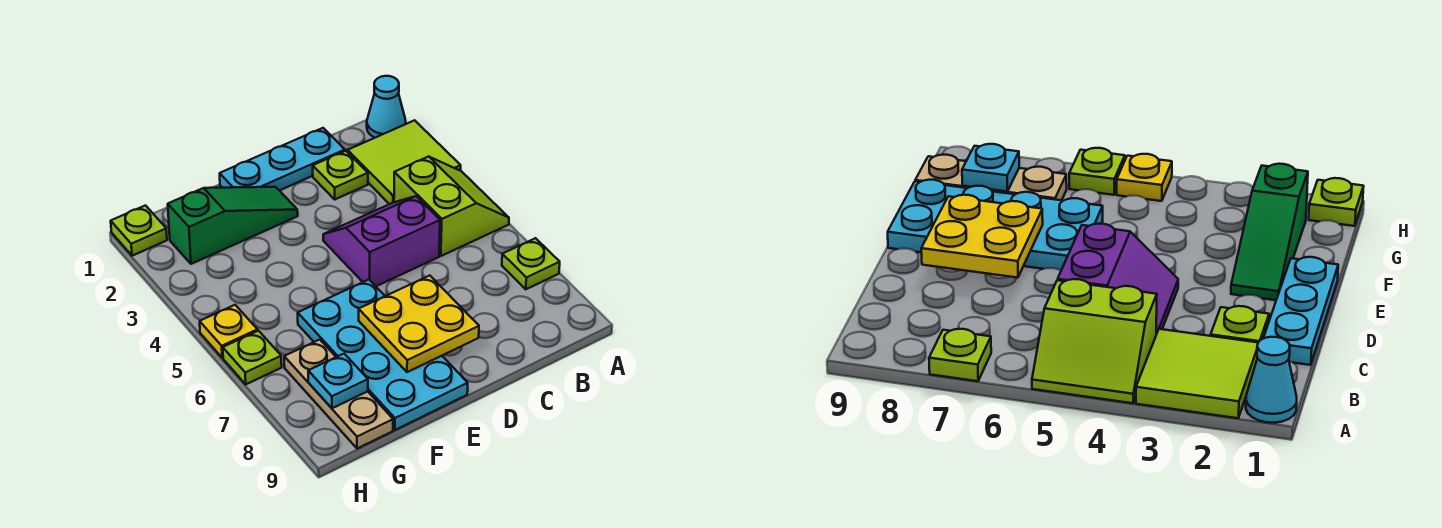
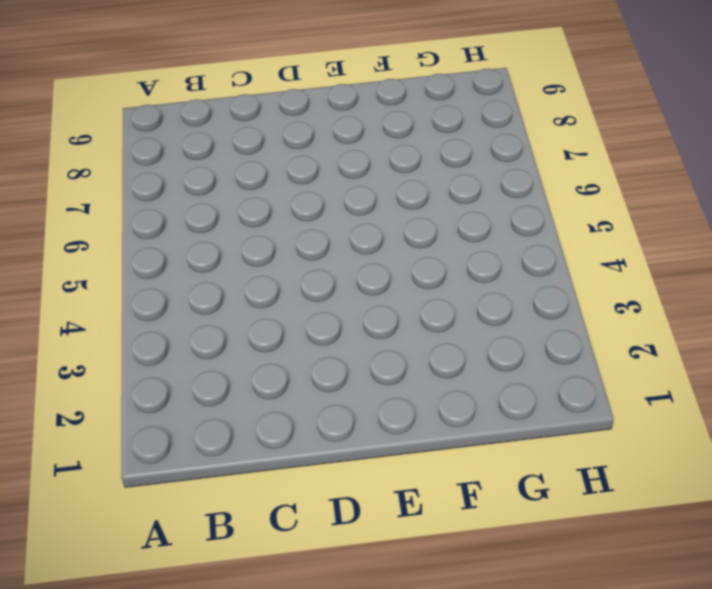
none -> cyan cone A1 level 1
none -> lime tile A2:B3 level 1
none -> lime slope A4:B5 level 1 top B

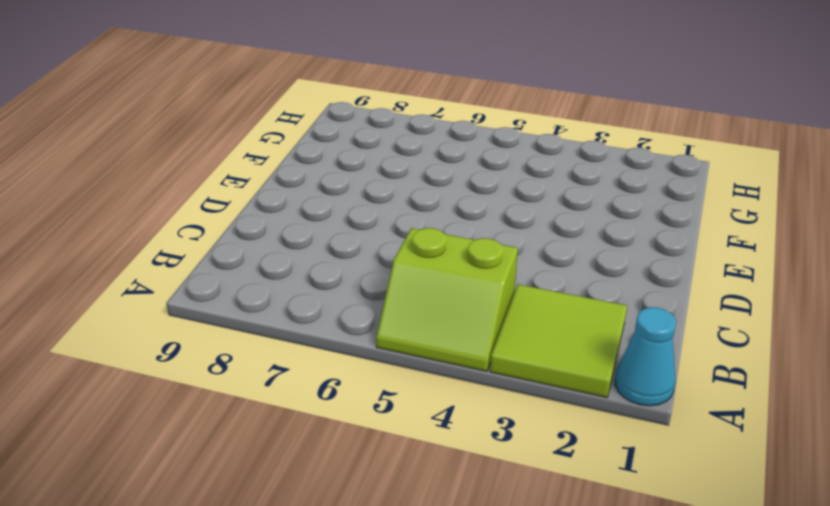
none -> lime plate A7 level 1
none -> cyan plate C1:E1 level 1
none -> lime plate C2 level 1

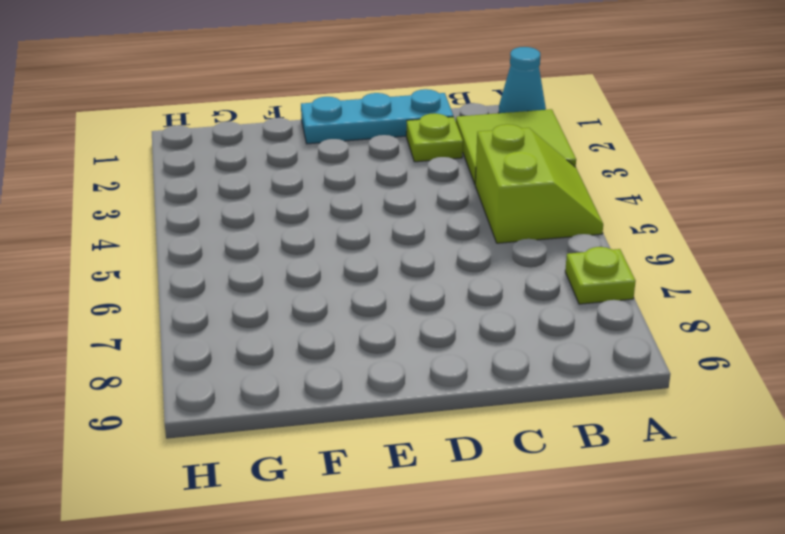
none -> purple slope C4:D5 level 1 top 5
none -> green slope E2:G2 level 1 top G
none -> cyan plate E6:F9 level 1

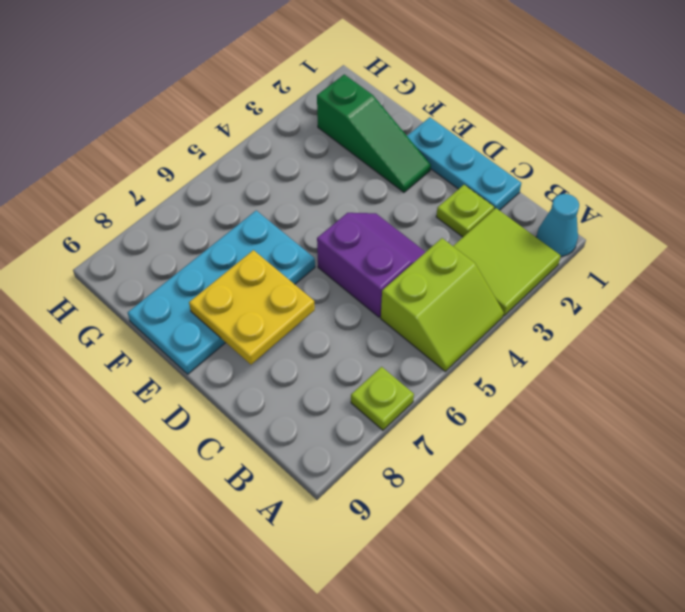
none -> tan plate G7:G9 level 1
none -> lime plate H1 level 1
none -> yellow plate H5 level 1

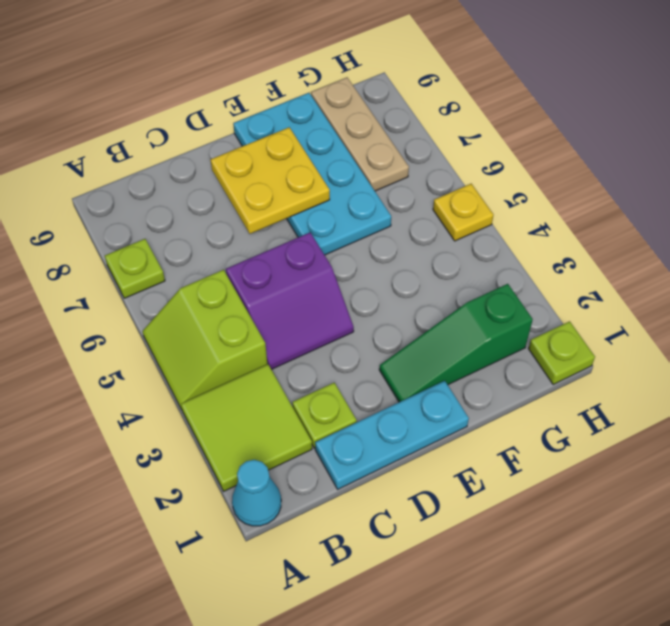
none -> lime plate H6 level 1
none -> cyan plate G8 level 2

